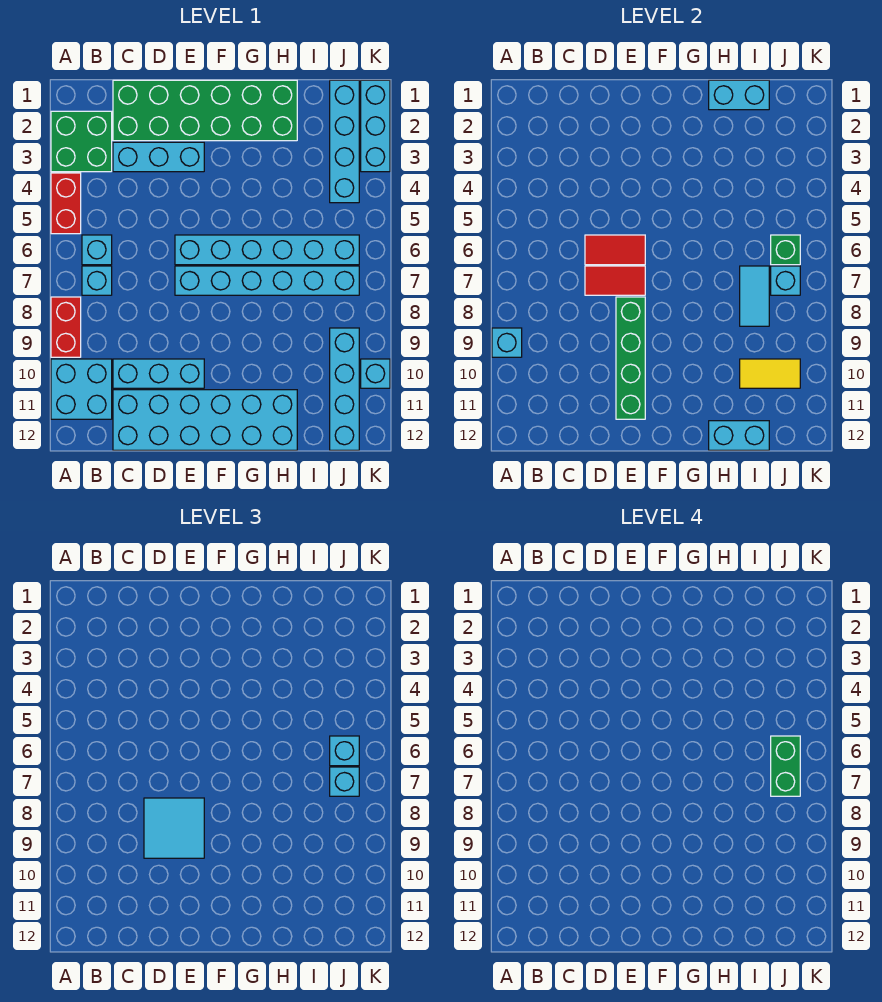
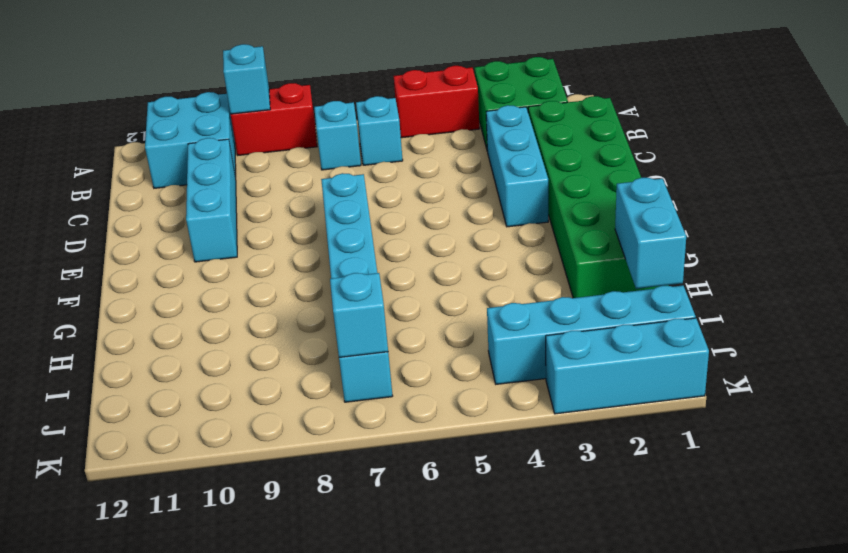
none -> cyan brick C11:H12 level 1
none -> cyan brick E6:J6 level 1
none -> cyan brick J9:J12 level 1
none -> cyan brick K10 level 1

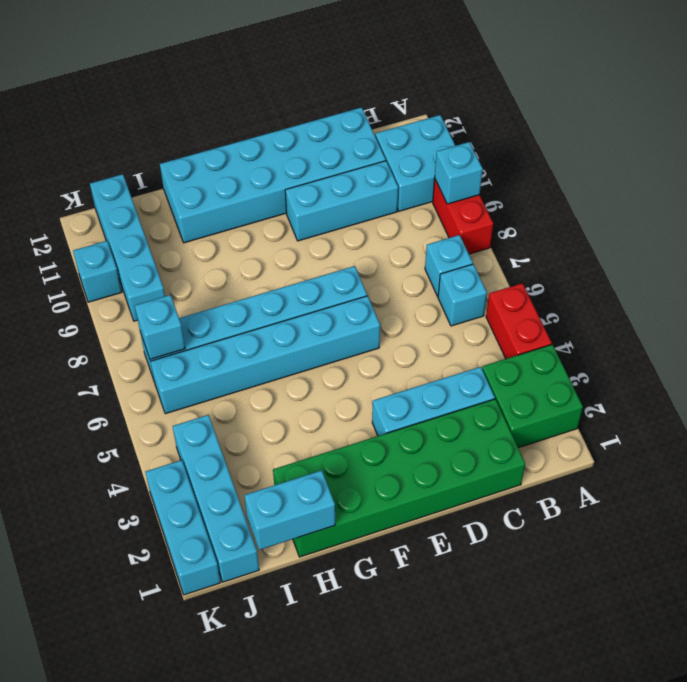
none -> red tile D6:E6 level 2
none -> red tile D7:E7 level 2
none -> green brick E8:E11 level 2
none -> cyan brick H12:I12 level 2

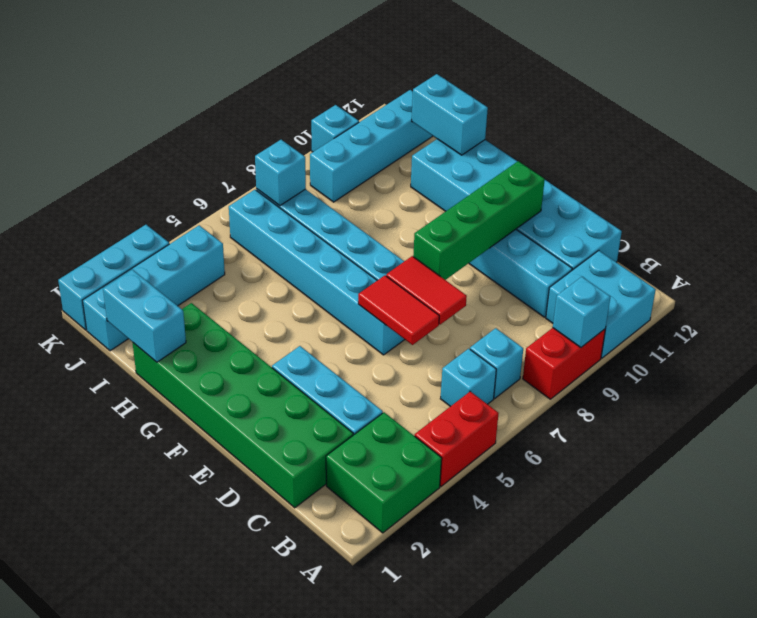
none -> cyan tile I7:I8 level 2
none -> yellow tile I10:J10 level 2
none -> green brick J6 level 2
none -> cyan tile D8:E9 level 3

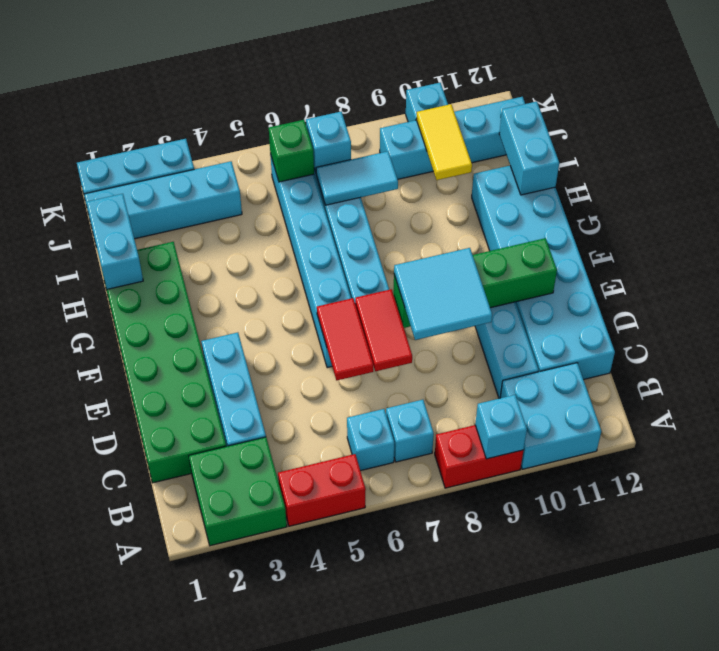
none -> cyan brick J6 level 3
none -> cyan brick J7 level 3
none -> green brick J6:J7 level 4

